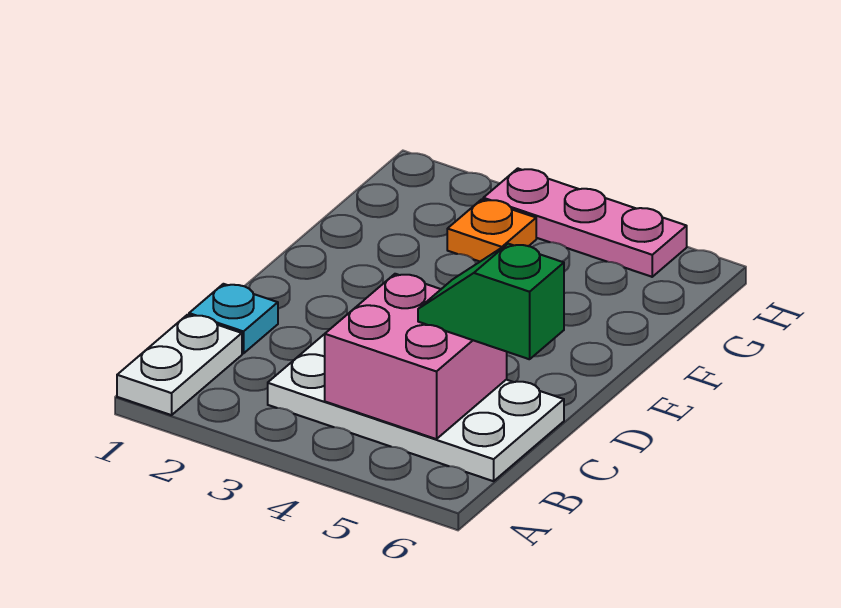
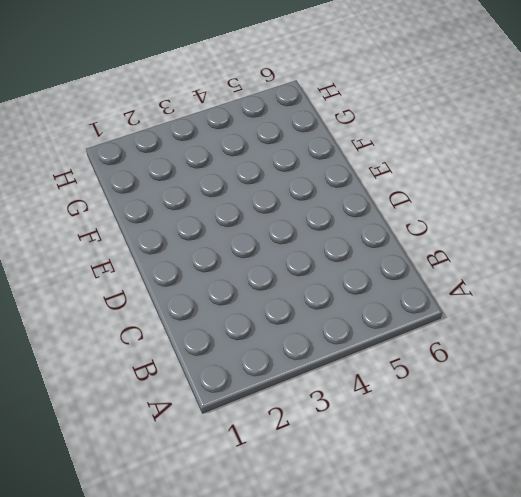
none -> white plate A1:B1 level 1
none -> white plate B3:C6 level 1

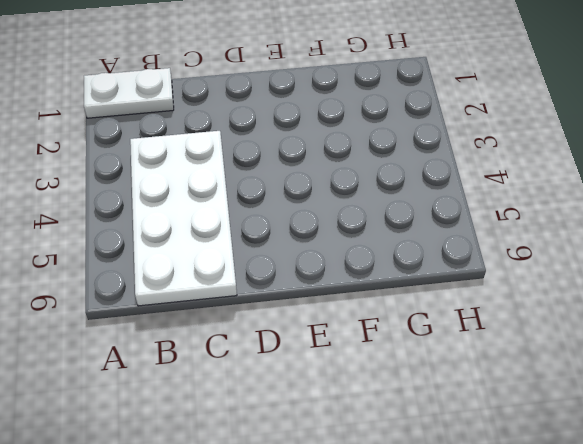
none -> cyan plate C1 level 1
none -> orange plate G3 level 1

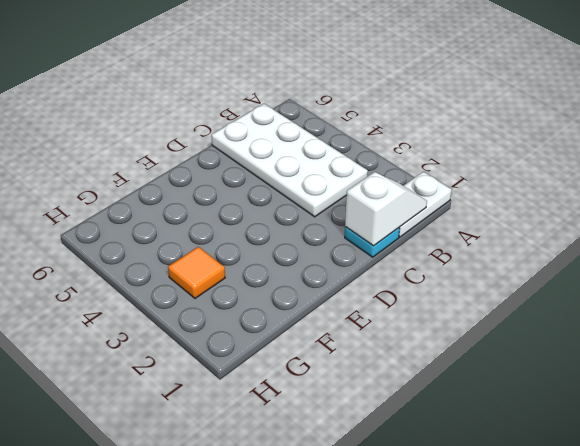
white slope B1:C1 level 2 top C -> none
orange tile G3 level 1 -> orange plate G3 level 1
none -> pink plate H3:H5 level 1
none -> pink brick B4:C5 level 2

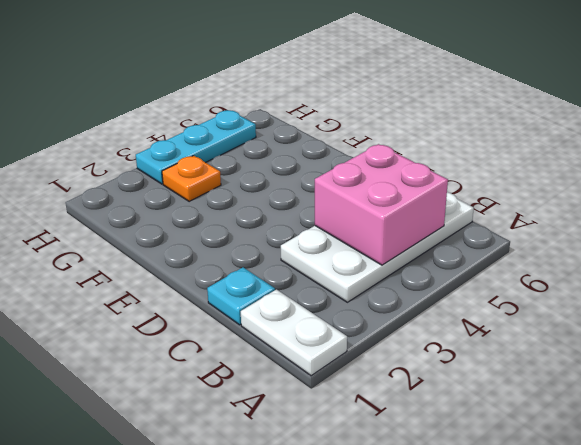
cyan plate H3:H5 level 1 -> pink plate H3:H5 level 1
none -> green slope C5:C6 level 3 top 6

